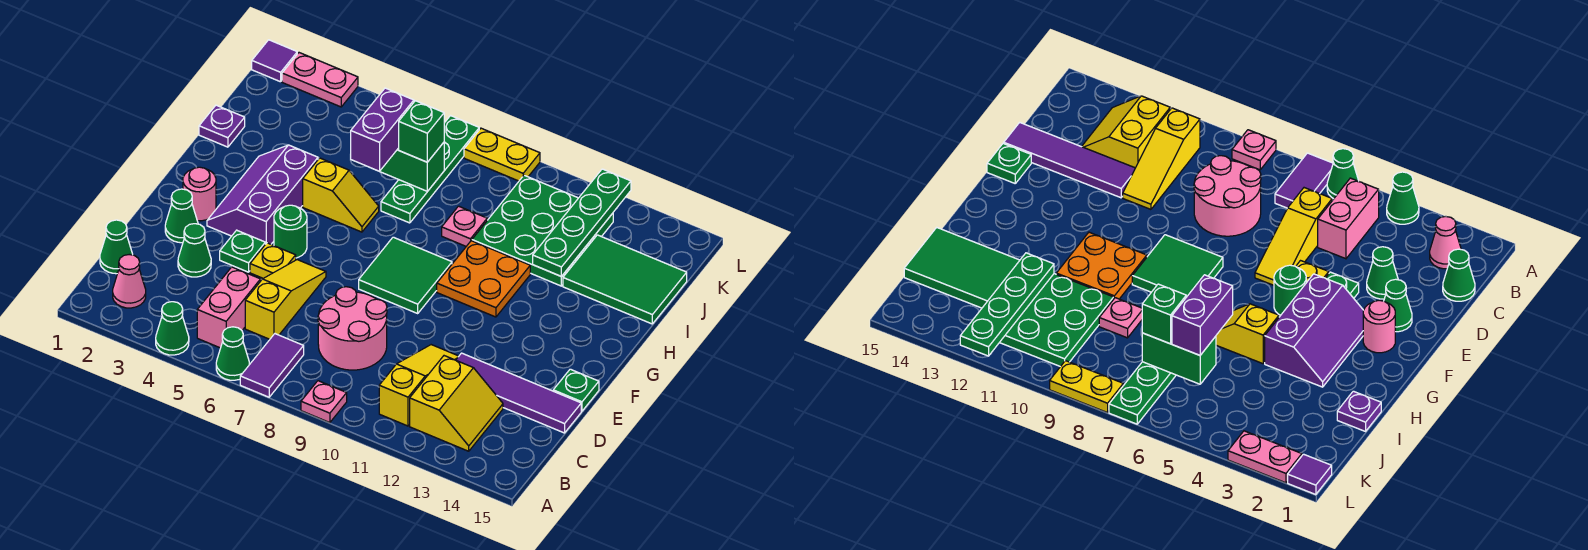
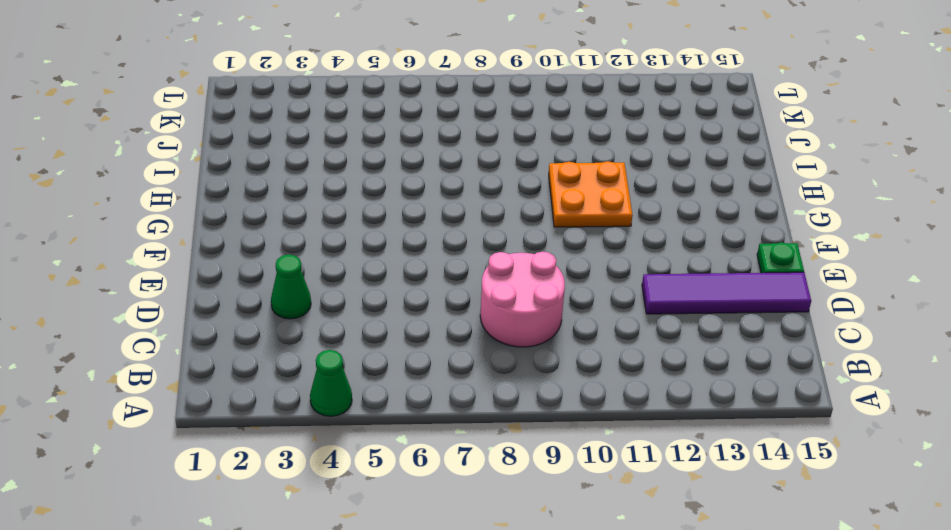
none -> green cone A6 level 1
none -> purple tile A7:B7 level 1
none -> pink plate A9 level 1
none -> pink cone B2 level 1

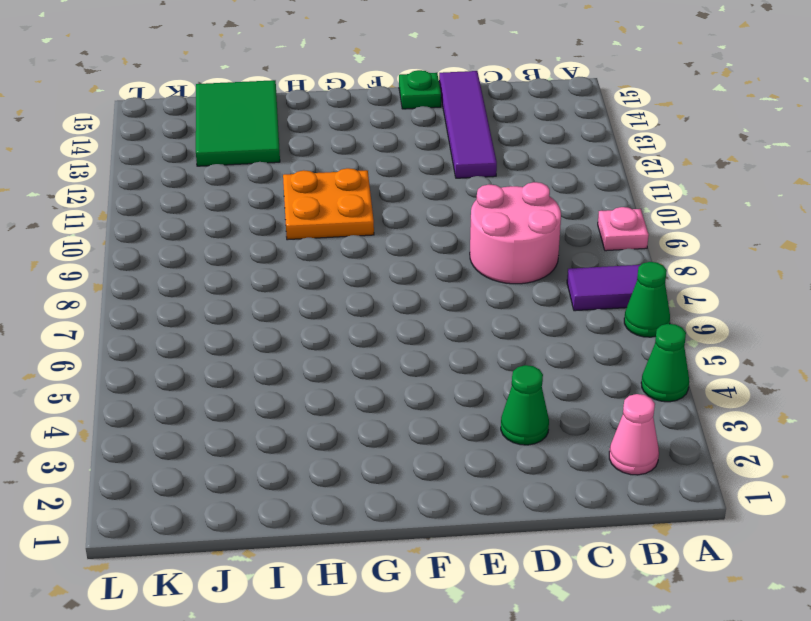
none -> pink brick B5:C5 level 1
none -> yellow slope B11:D11 level 1 top B
none -> yellow slope B12:C13 level 1 top 12
none -> green cone C1 level 1

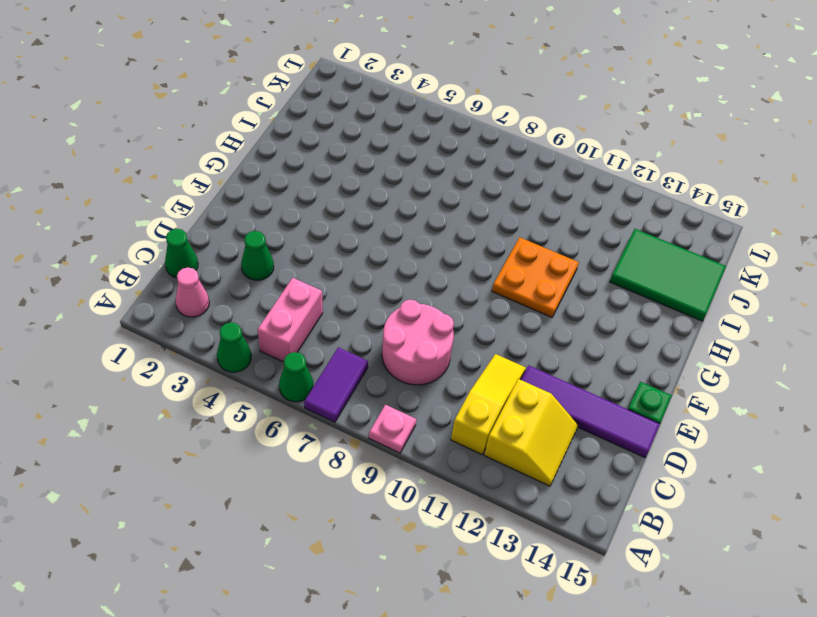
none -> yellow slope C6:E6 level 1 top C
none -> green cone E2 level 1
none -> green plate E4 level 1
none -> yellow plate E5 level 1

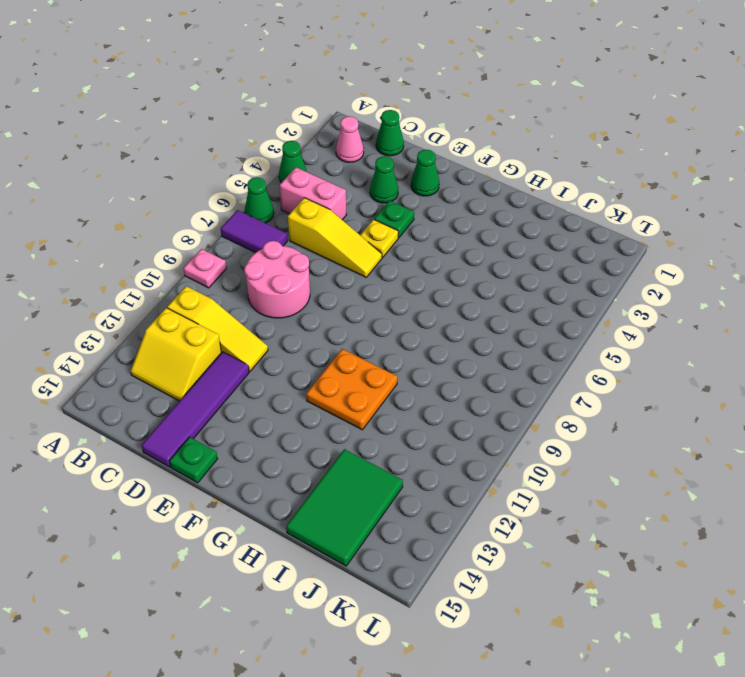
none -> pink round brick F2 level 1
none -> purple slope F3:H4 level 1 top 4
none -> green round brick F5 level 1
none -> green tile F8:G9 level 1

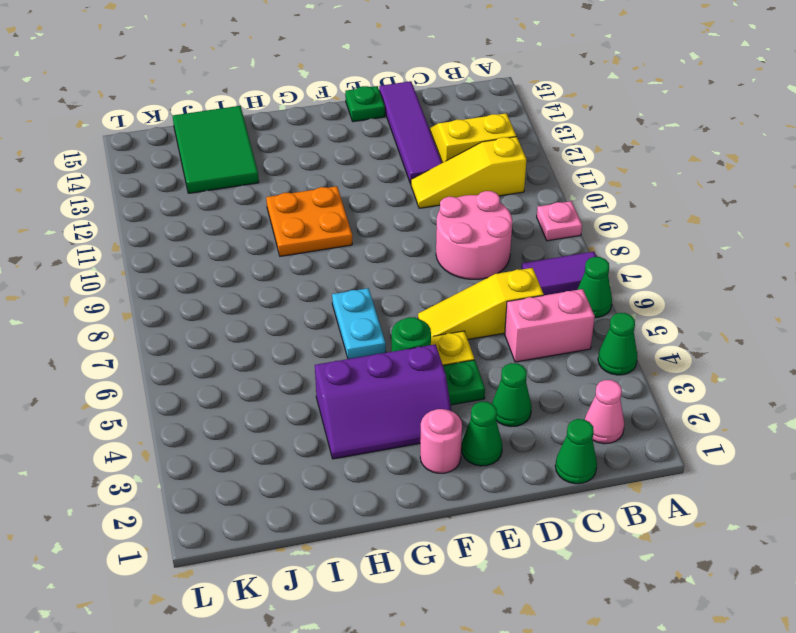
cyan plate G6:G7 level 1 -> none
none -> green tile F8:G9 level 1
none -> yellow slope H5:H6 level 1 top 5
none -> purple plate I1 level 1
none -> green plate I7:L7 level 1

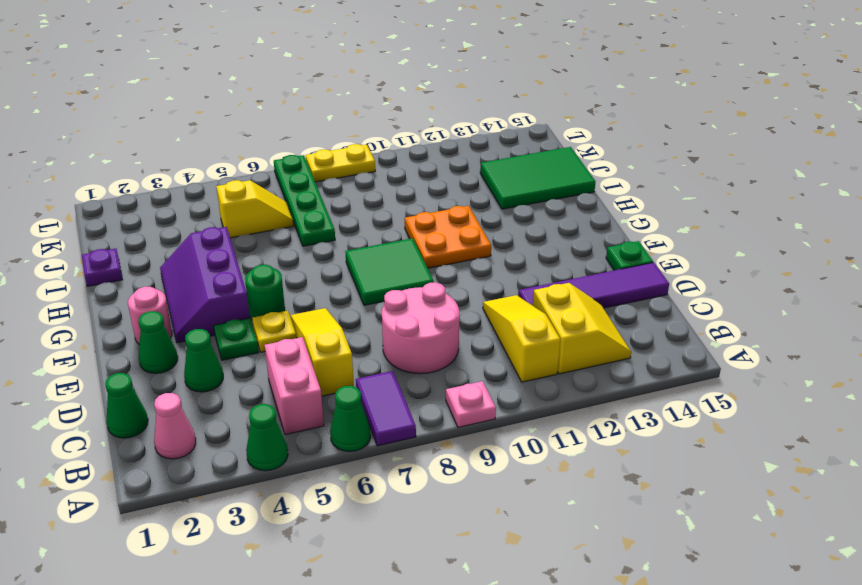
yellow slope J5:J6 level 1 top 5 -> yellow slope H5:H6 level 1 top 5
none -> pink plate I9 level 1
none -> green plate I10:K12 level 1
none -> purple tile L1 level 1
none -> pink plate L2:L3 level 1

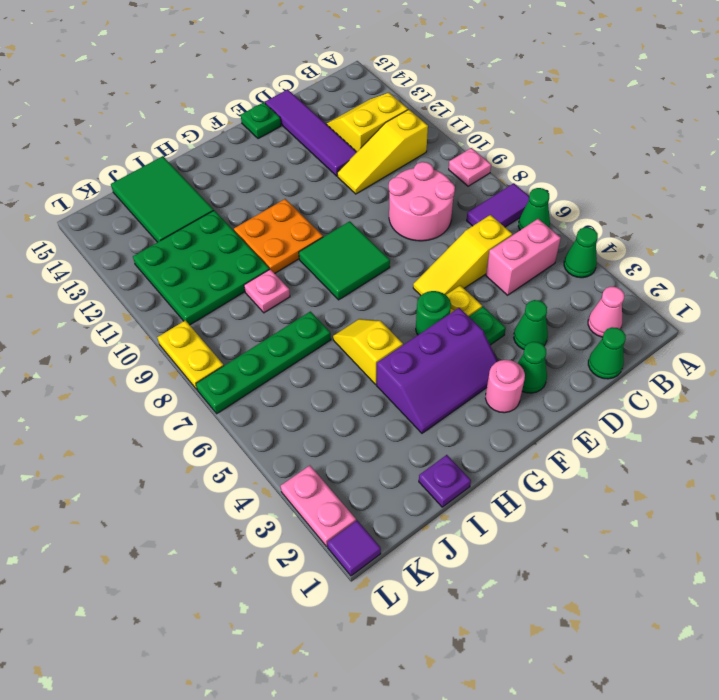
none -> green plate I12:L12 level 2
none -> green brick J6:J7 level 2
none -> purple brick I6:J6 level 3
none -> green brick J7 level 3

